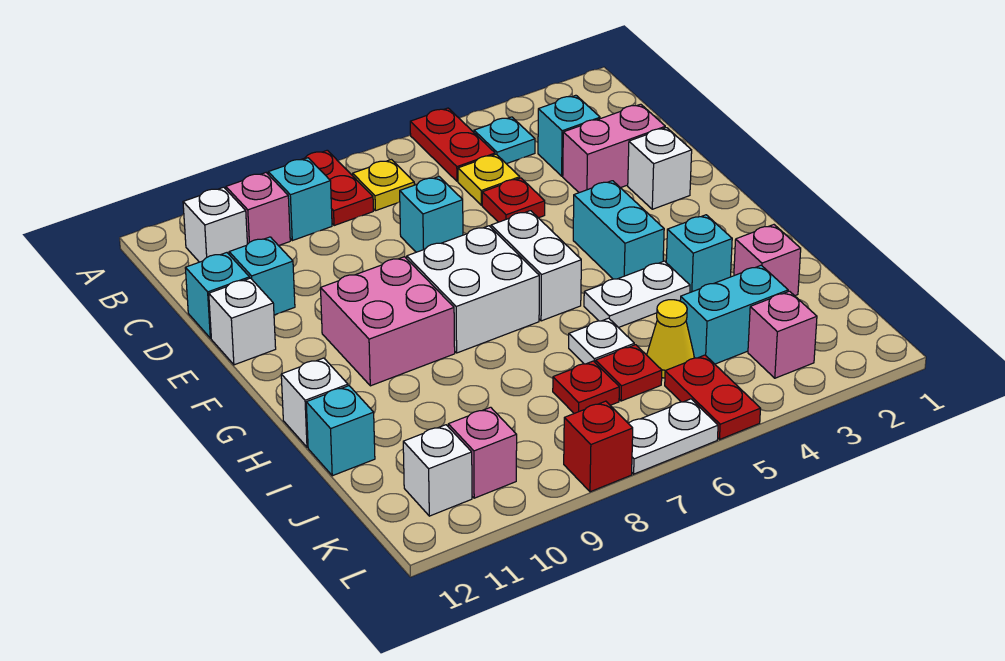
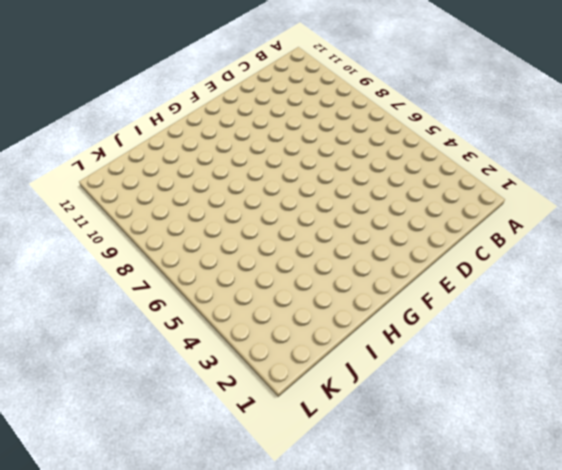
none -> red plate A5:B5 level 1
none -> red plate A8:B8 level 1
none -> cyan plate B4 level 1
none -> yellow plate B7 level 1

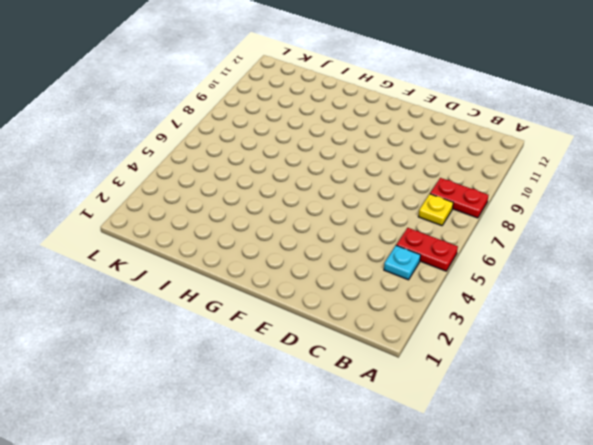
none -> cyan brick B9 level 1
none -> pink brick B10 level 1
none -> white brick B11 level 1
none -> cyan brick C3 level 1

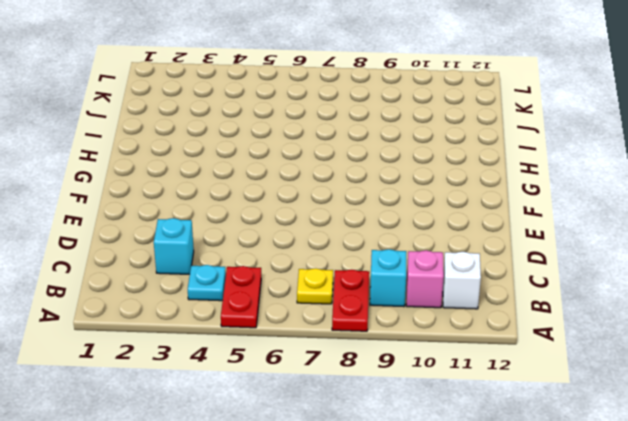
none -> yellow plate C5 level 1
none -> pink brick D2:D3 level 1
none -> red plate D5 level 1
none -> cyan brick D7 level 1

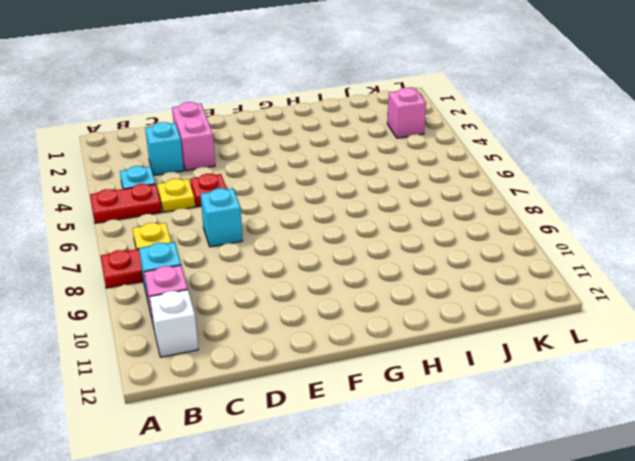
none -> cyan brick D11 level 1
none -> cyan brick D12 level 1
none -> white brick E2 level 1
none -> white brick E12 level 1

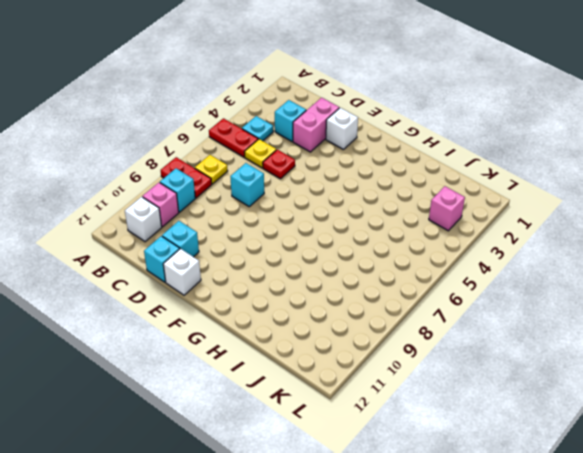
none -> cyan brick F4:G4 level 1
none -> white brick F6:G6 level 1
none -> white brick F7:G8 level 1
none -> pink brick F9:G10 level 1

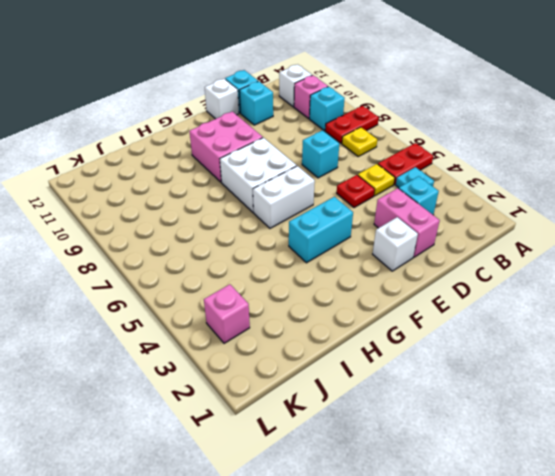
none -> cyan brick H3 level 1
none -> white plate H4:H5 level 1
none -> white brick H12 level 1
none -> pink brick I2 level 1

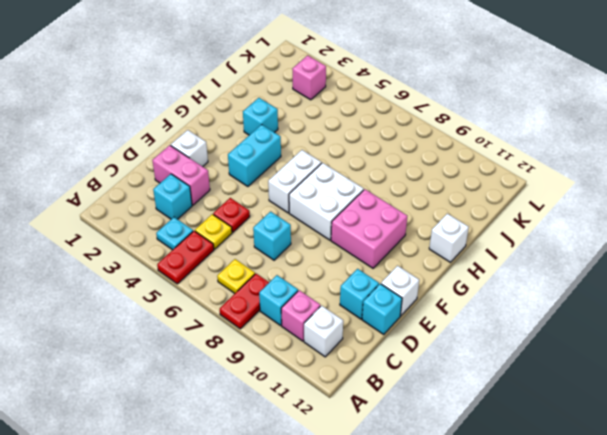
none -> white plate H4:H5 level 1
none -> pink brick I2 level 1
none -> white plate I6 level 1
none -> cyan brick I12 level 1

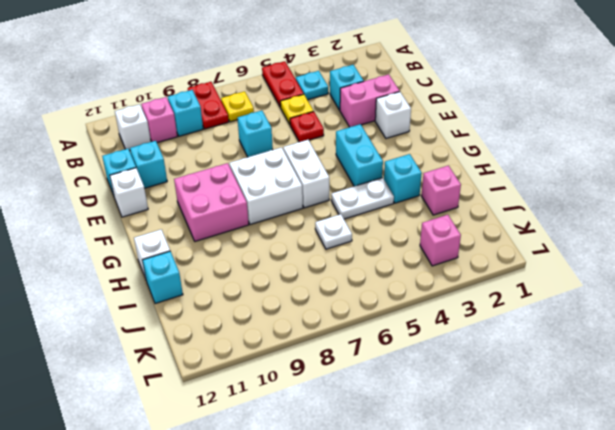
none -> cyan brick J3:J4 level 1
none -> yellow cone J5 level 1
none -> red plate J6 level 1
none -> red plate J7 level 1

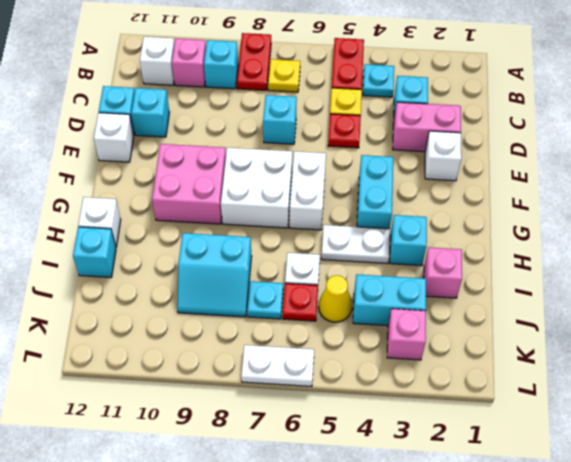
cyan slope I8:J9 level 1 top I -> none
cyan plate J7 level 1 -> red plate J7 level 1
none -> red plate K5:L5 level 1
none -> pink brick K10 level 1
none -> white brick K11 level 1
none -> red brick L8 level 1

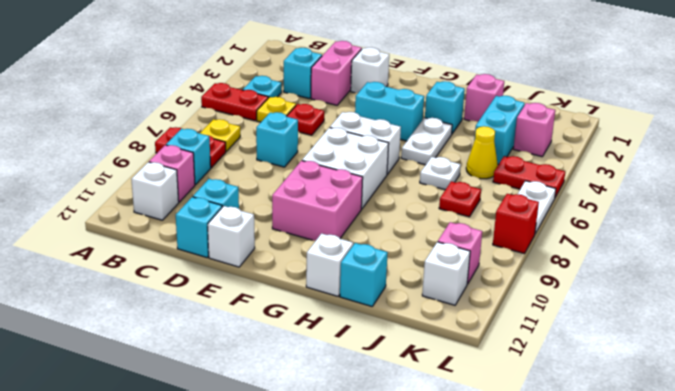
none -> red plate J6 level 1

